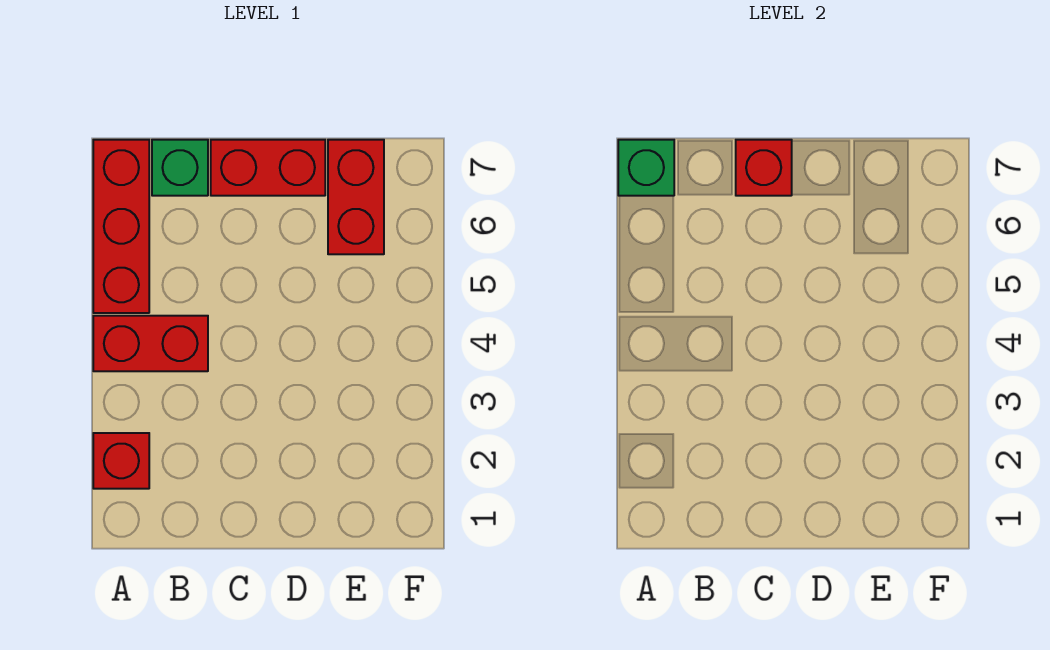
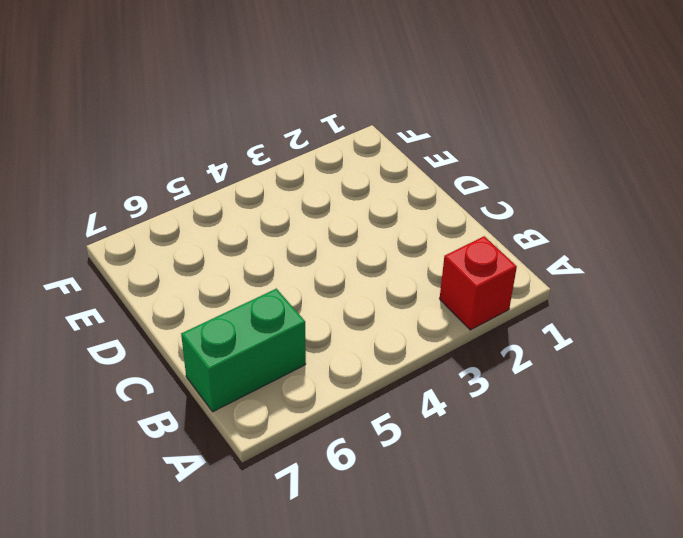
green brick B6:B7 level 1 -> green brick B7 level 1
none -> red brick A4:B4 level 1
none -> red brick A5:A7 level 1

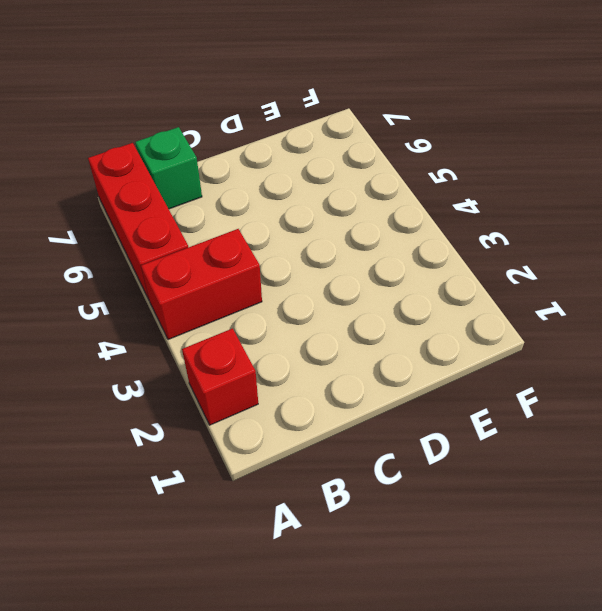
none -> red brick C7:D7 level 1
none -> red brick E6:E7 level 1

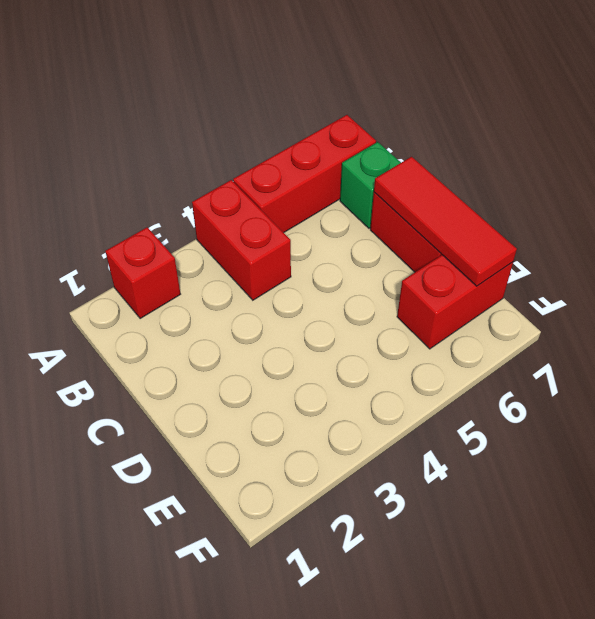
red tile C7:E7 level 2 -> red brick C7 level 2
none -> green brick A7 level 2

